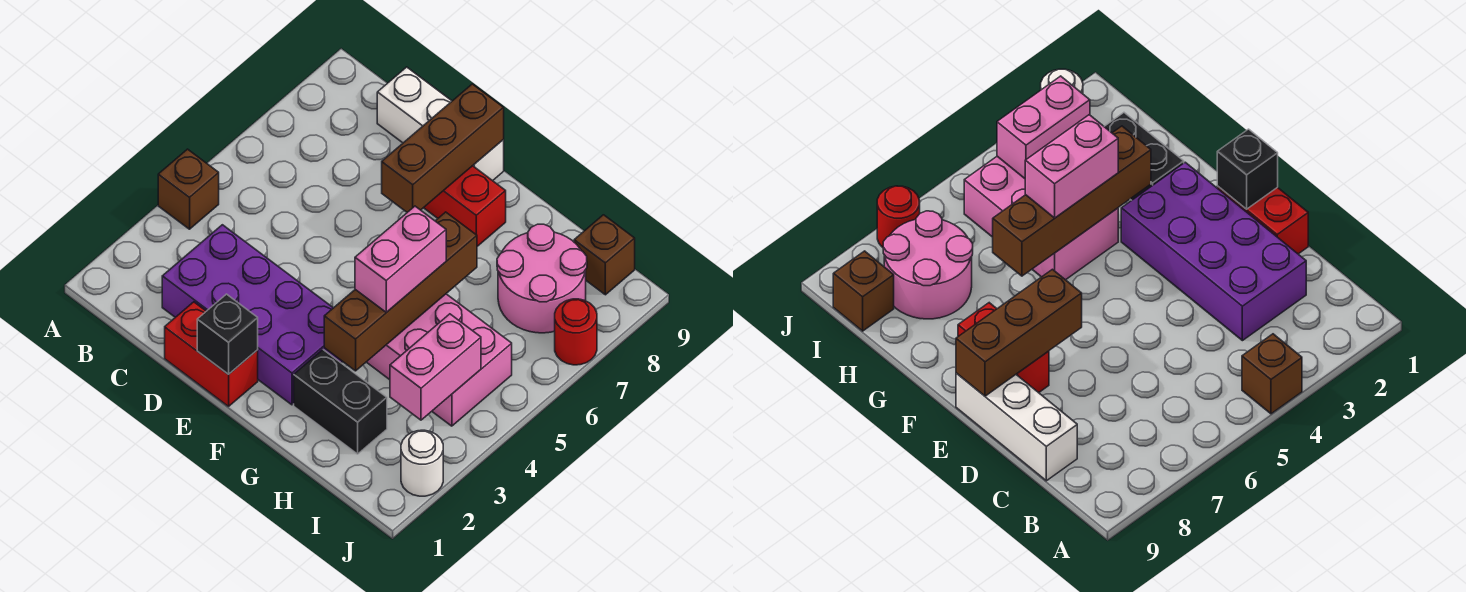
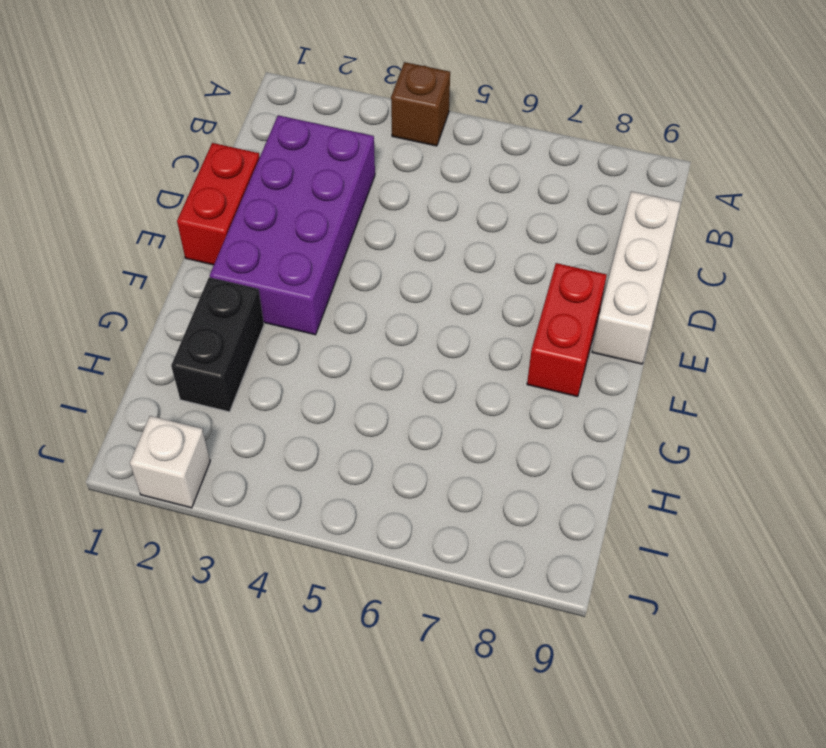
white brick J2 level 1 -> white round brick J2 level 1
none -> pink brick G4:I5 level 1
none -> pink round brick H7:I8 level 1
none -> brown brick I9 level 1

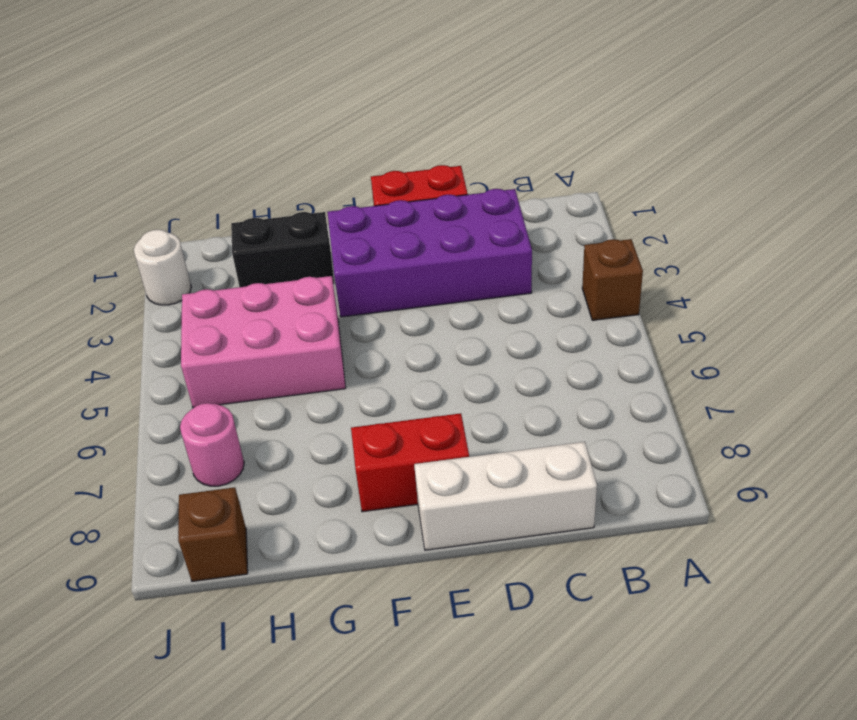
pink round brick I7 level 1 -> pink round brick H7:I8 level 1
none -> red round brick J7 level 1
none -> black brick E1 level 2
none -> brown brick E7:E9 level 2

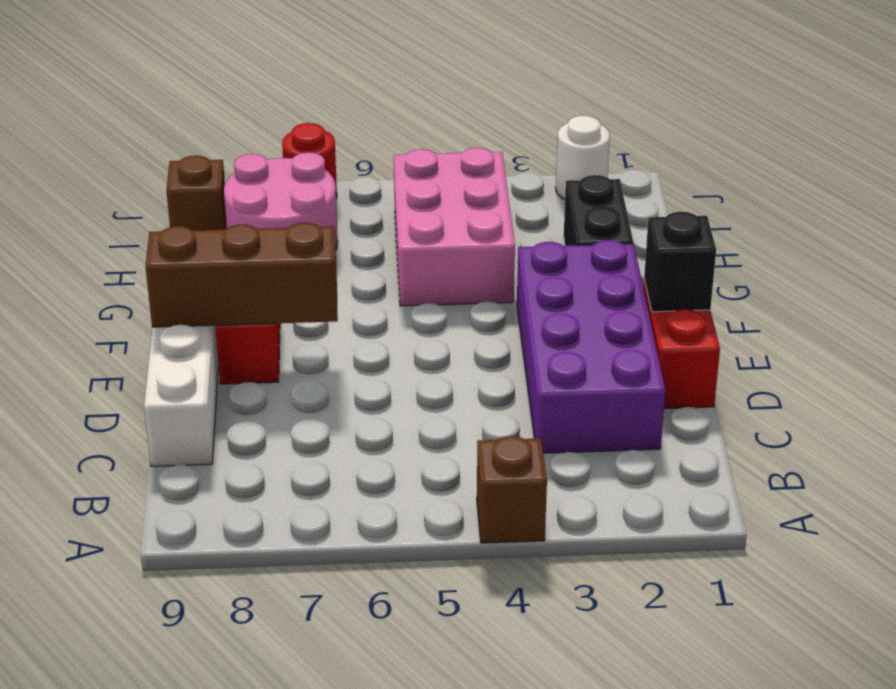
none -> brown brick G3:G6 level 2
none -> pink brick I3:I4 level 2
none -> pink brick G4:G5 level 3

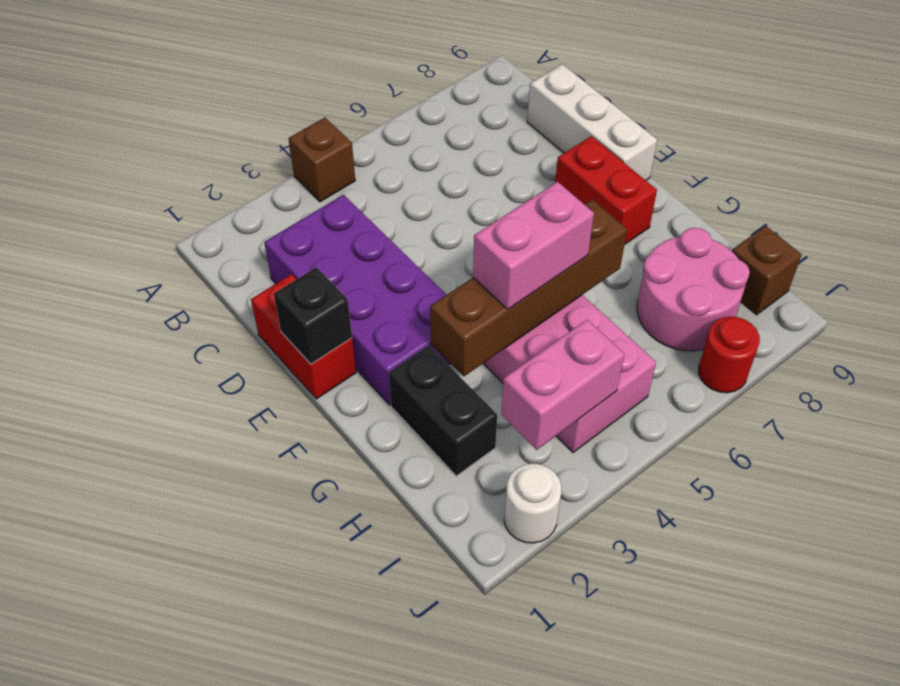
none -> brown brick E7:E9 level 2

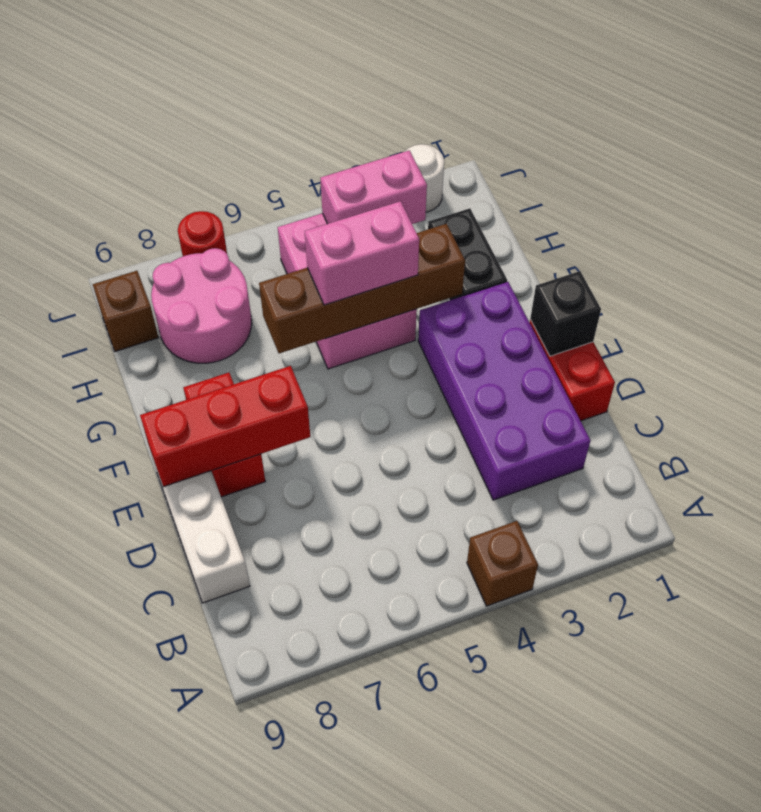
red brick E7:E9 level 2 -> brown brick E7:E9 level 2

